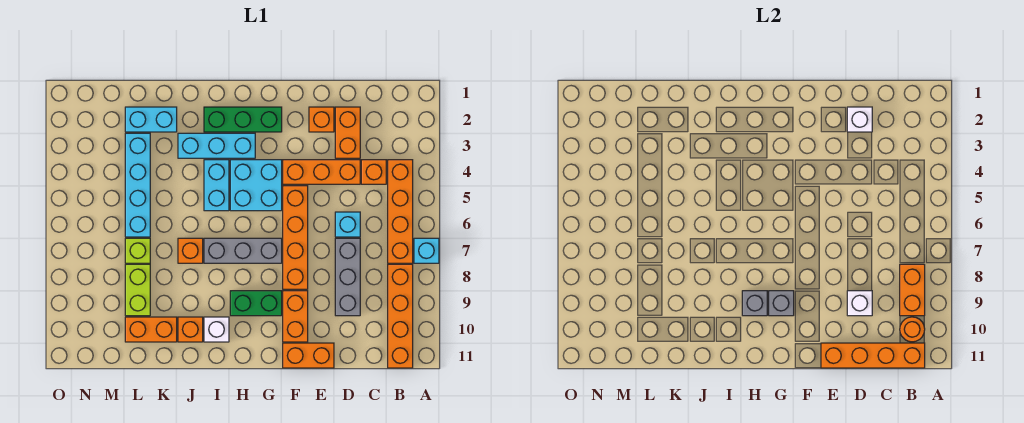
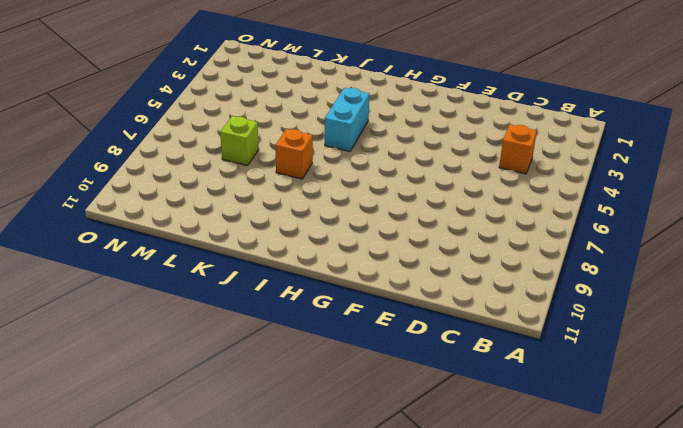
none -> cyan brick A7 level 1
none -> orange brick B4:B7 level 1
none -> orange brick B8:B11 level 1
none -> orange brick D2:D3 level 1

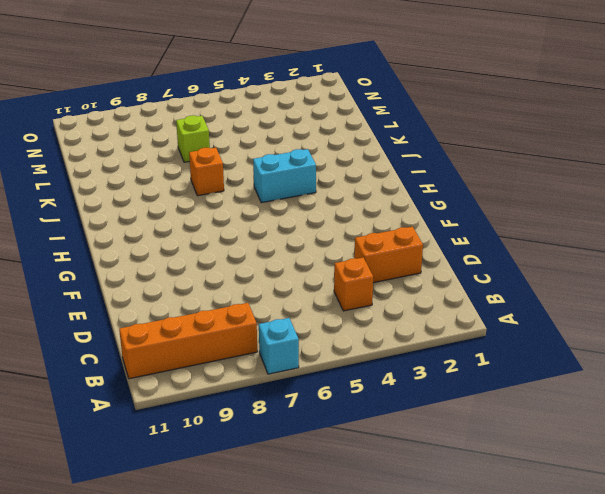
none -> orange brick B4:B7 level 1
none -> orange brick D4:F4 level 1
none -> cyan brick D6 level 1
none -> grey brick D7:D9 level 1

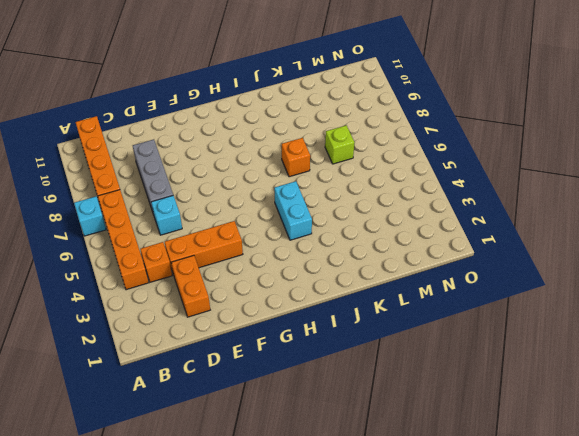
none -> orange brick E2 level 1
none -> orange brick E11:F11 level 1
none -> orange brick F5:F8 level 1
none -> orange brick F9:F10 level 1

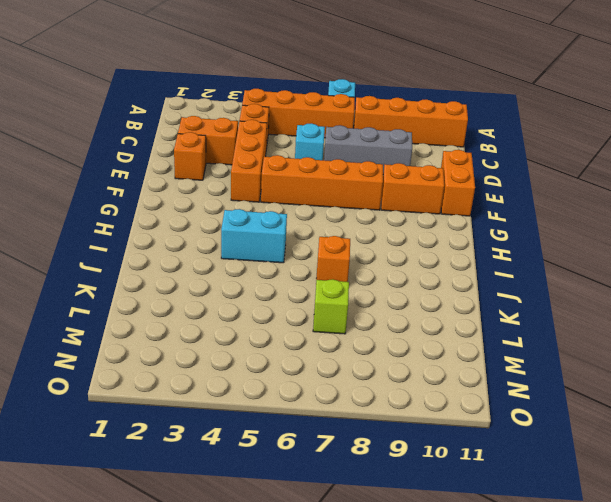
none -> green brick G2:I2 level 1
none -> cyan brick G4:H5 level 1
none -> grey brick G7:I7 level 1
none -> green brick G9:H9 level 1

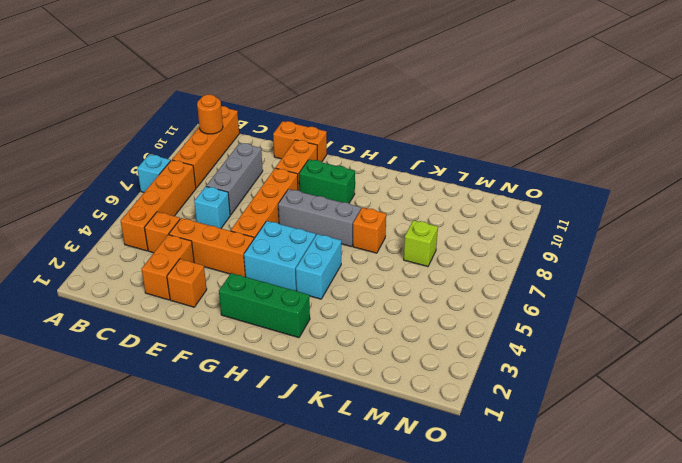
none -> cyan brick H3:J3 level 1
none -> white brick I10 level 1
none -> orange brick J10 level 1
none -> cyan brick K2:L2 level 1

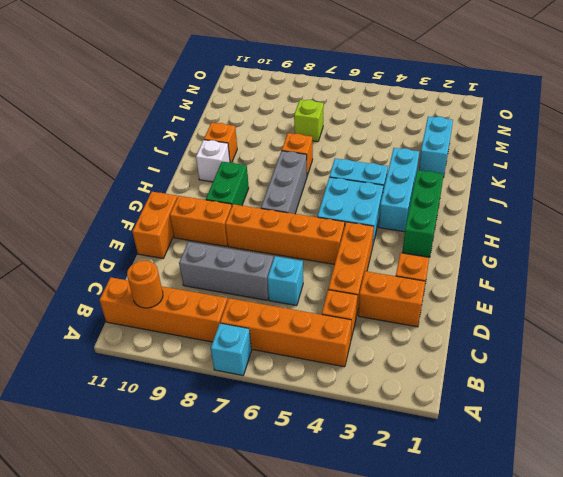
none -> orange brick K10:L10 level 1
none -> cyan brick L3:L6 level 1
none -> lime brick L8:L9 level 1
none -> orange brick B8:B9 level 2

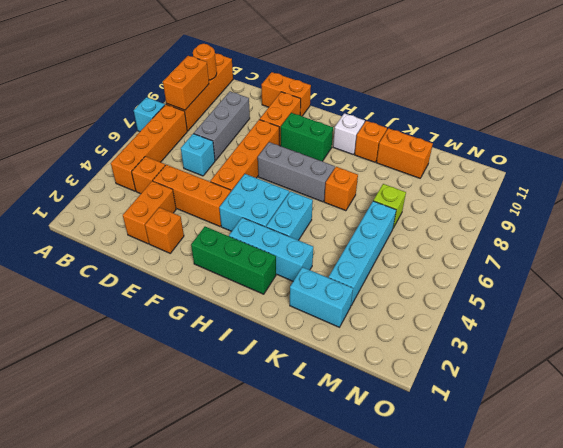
none -> lime brick L8:L9 level 1
none -> orange brick B11:E11 level 2
none -> white brick D2 level 2
none -> white brick D9 level 2

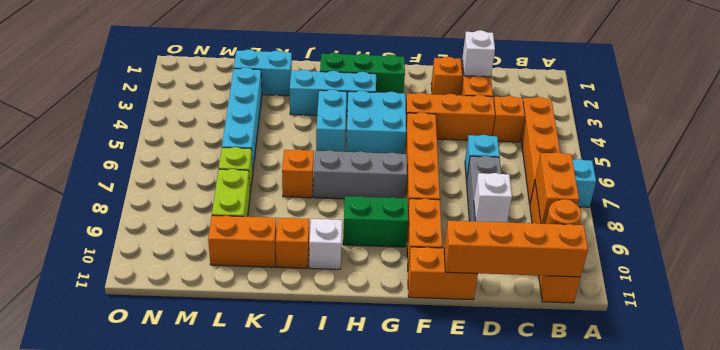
none -> grey brick G9 level 2
none -> grey brick H9 level 2

